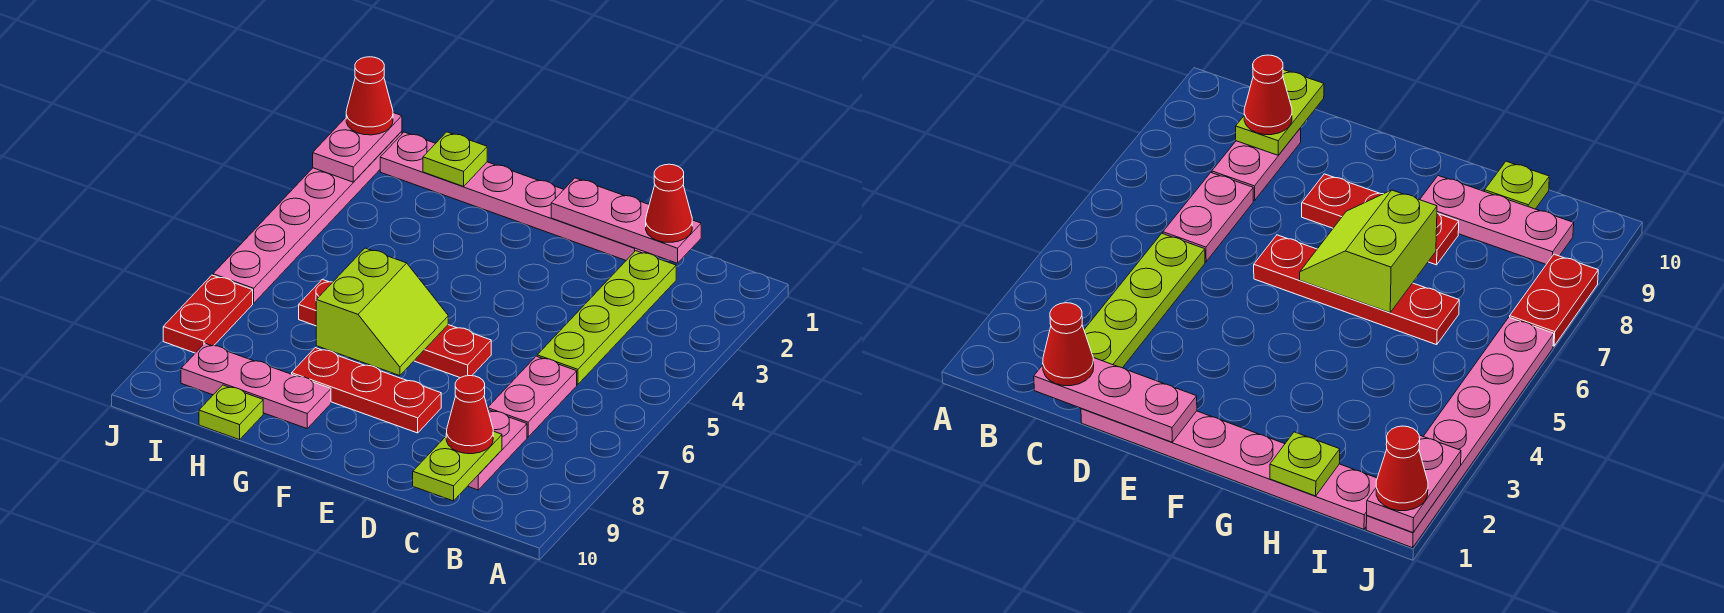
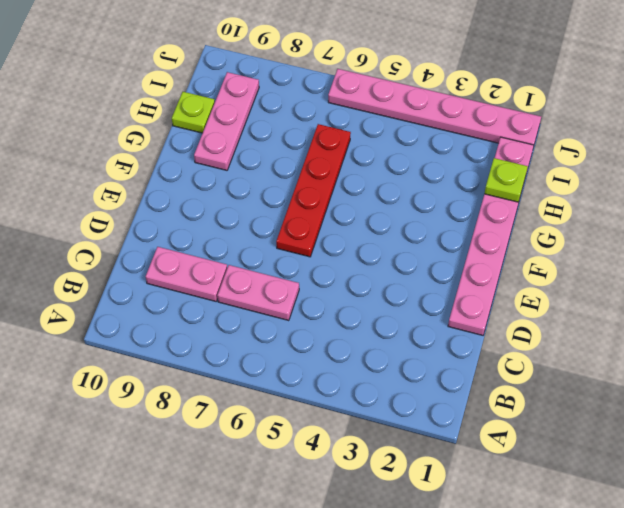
none -> lime plate C2:C5 level 1
none -> red plate E8:G8 level 1
none -> red plate J7:J8 level 1

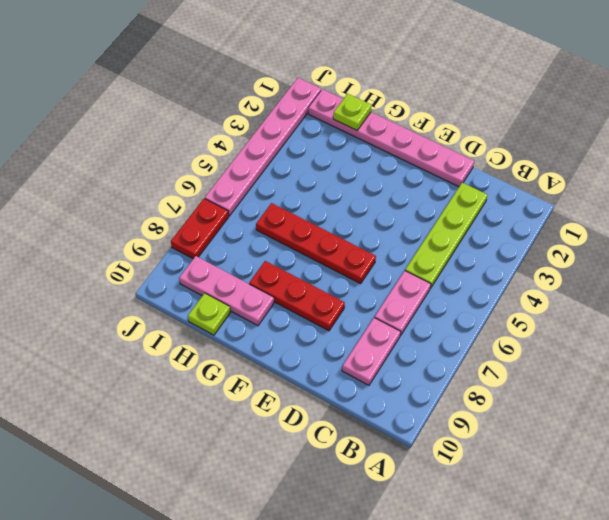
none -> pink plate C1:E1 level 2
none -> lime plate C9:C10 level 2
none -> lime slope F6:G7 level 2 top G

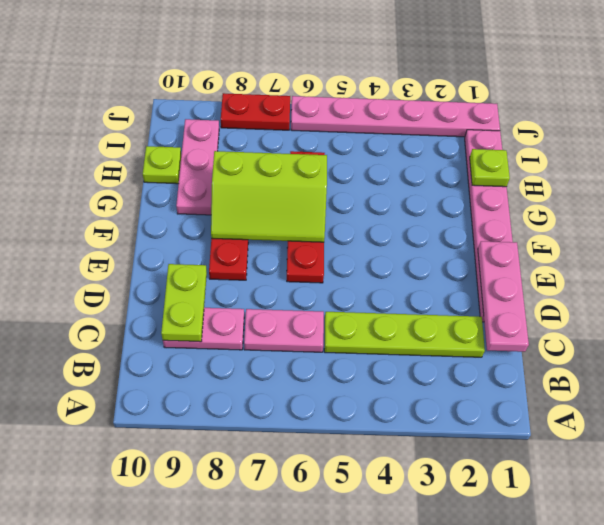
lime plate C9:D9 level 2 -> lime plate C9:C10 level 2
lime slope F6:G8 level 2 top G -> lime slope F6:G7 level 2 top G
none -> pink plate J1:J2 level 2
none -> red cone C1 level 3
none -> red cone C9 level 3

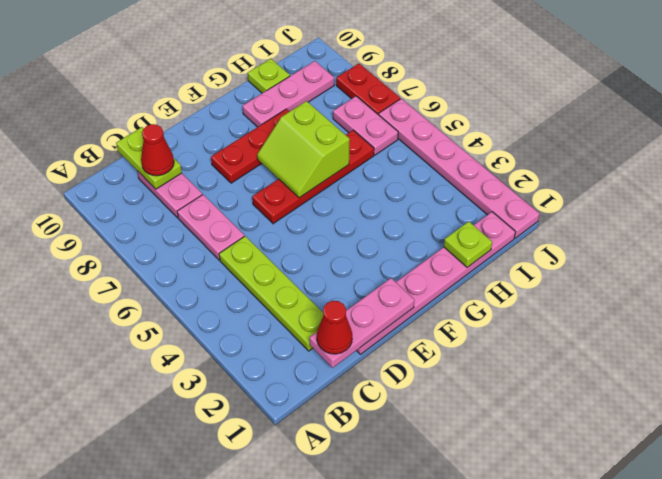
pink plate I6:I7 level 1 -> pink plate J1:J2 level 2
none -> red cone J1 level 3

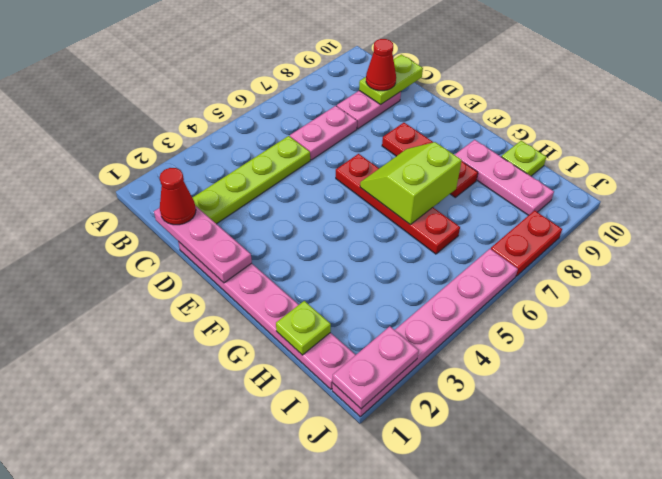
none -> red cone J1 level 3

